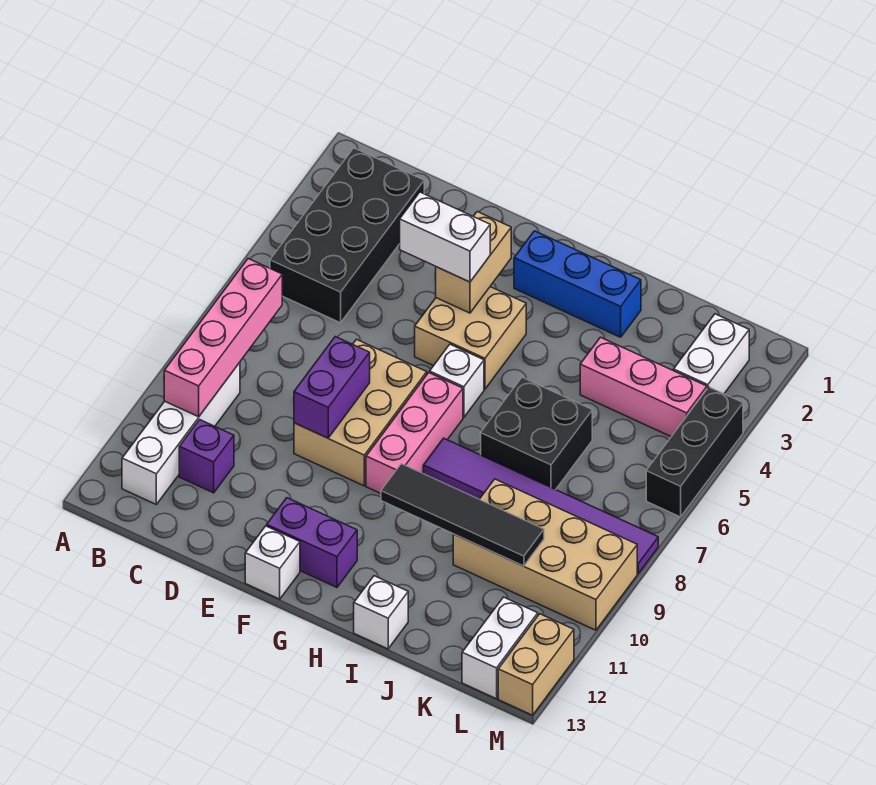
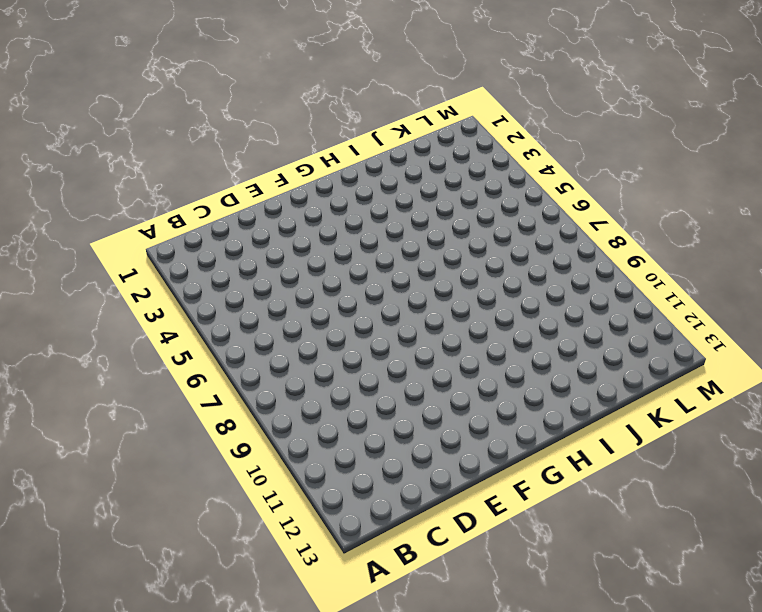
none -> black brick B2:C5 level 1
none -> white brick B9:B12 level 1
none -> purple brick C11 level 1

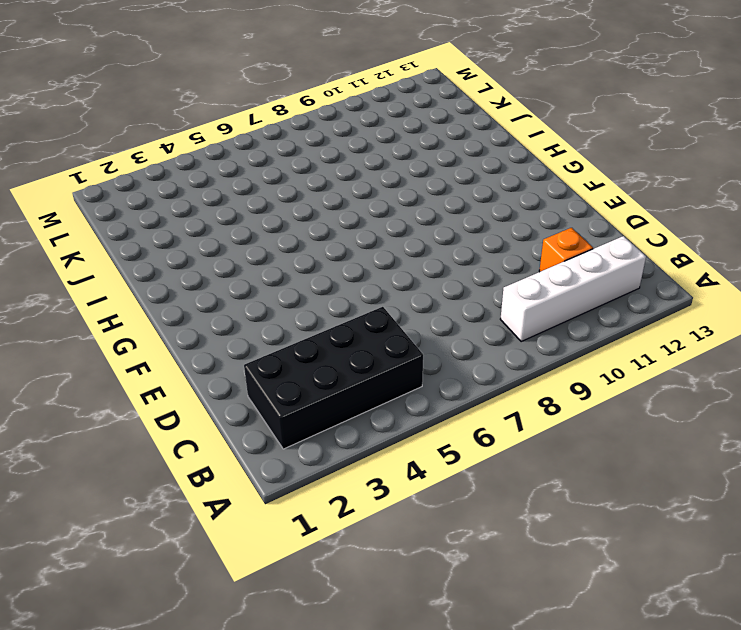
orange brick C11 level 1 -> purple brick C11 level 1
none -> tan brick E7:F9 level 1
none -> tan brick F4:G5 level 1
none -> purple brick F12:G12 level 1

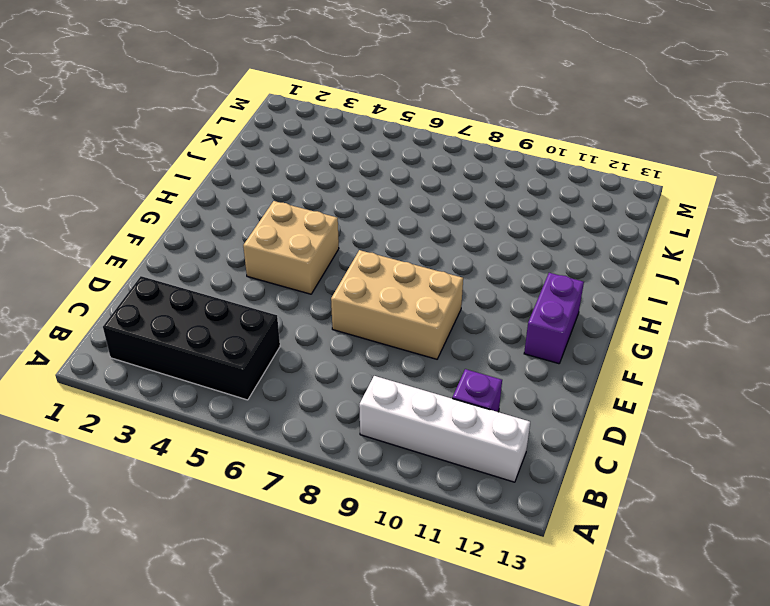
none -> white brick F13 level 1
none -> blue brick G2:I2 level 1
none -> white brick G6 level 1

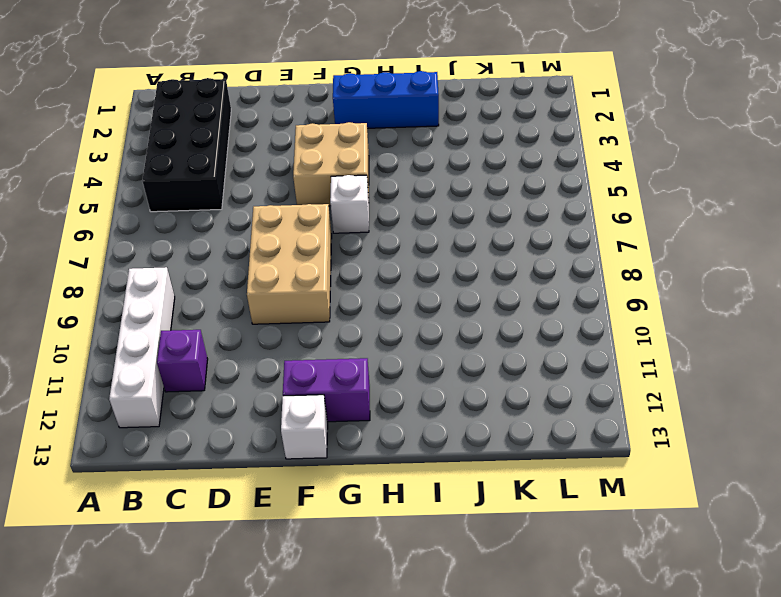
none -> pink brick G7:G9 level 1
none -> purple tile H8:M8 level 1
none -> black brick I6:J7 level 1

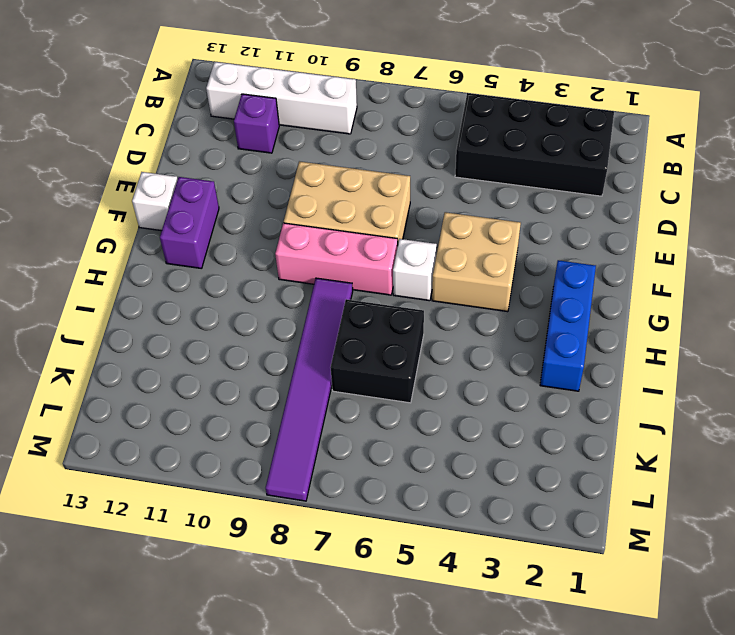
none -> white brick I13 level 1
none -> pink brick J4:L4 level 1
none -> tan brick J9:M10 level 1

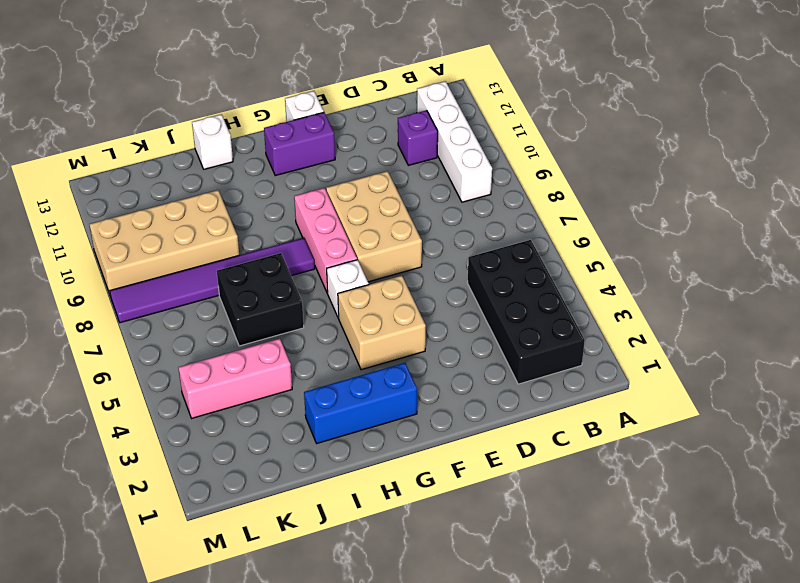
none -> white brick L2:L3 level 1
none -> white brick L12:L13 level 1
none -> black brick M4:M6 level 1

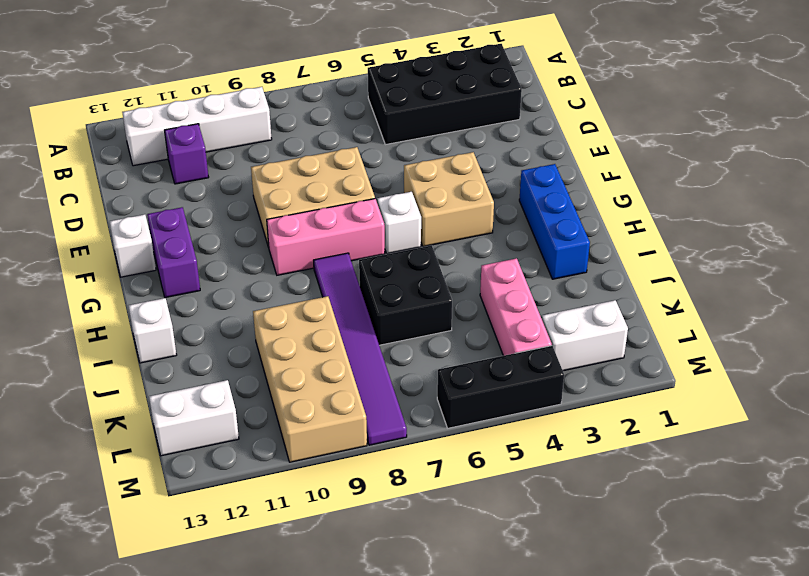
none -> tan brick M12:M13 level 1
none -> pink brick B7:B10 level 2
none -> purple brick E8:E9 level 2

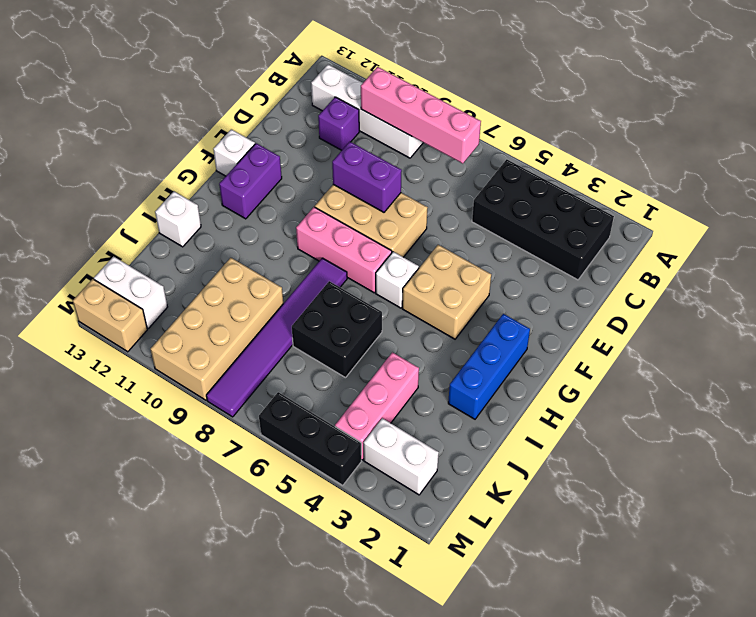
none -> tan brick F3:F4 level 2
none -> black tile H10:K10 level 2
none -> white brick E4:F4 level 3

